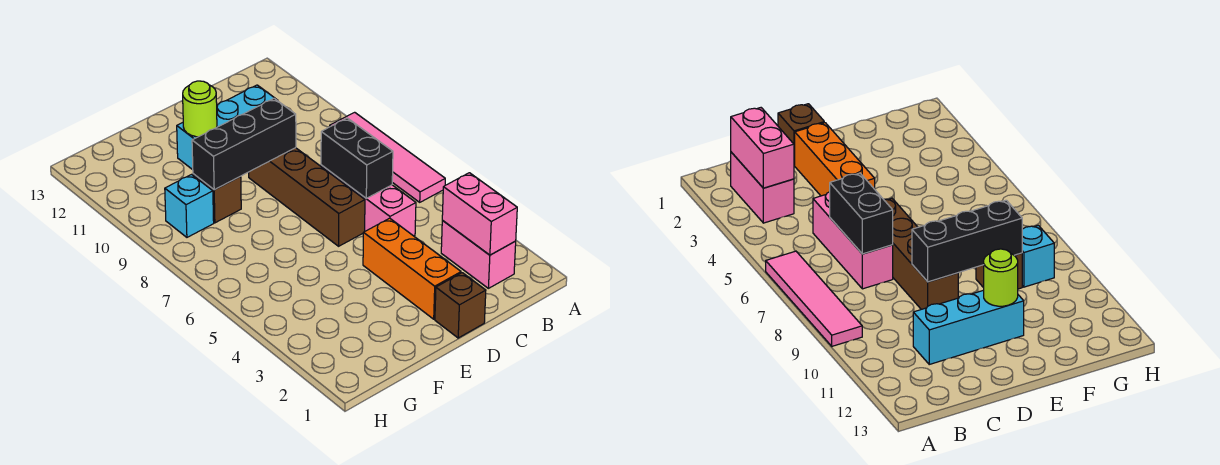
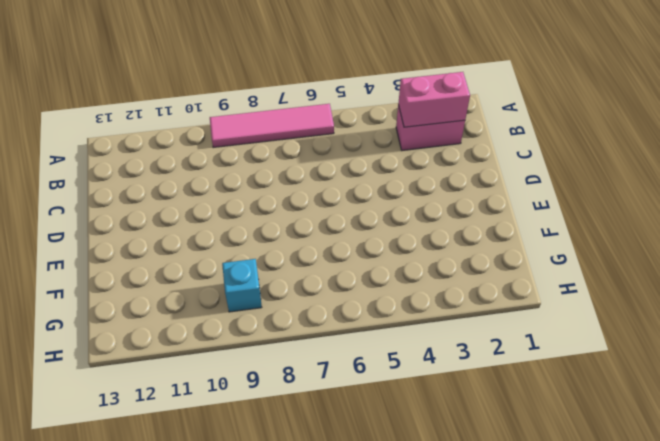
none -> pink brick C5:C7 level 1
none -> cyan brick C11:E11 level 1
none -> brown brick D1 level 1

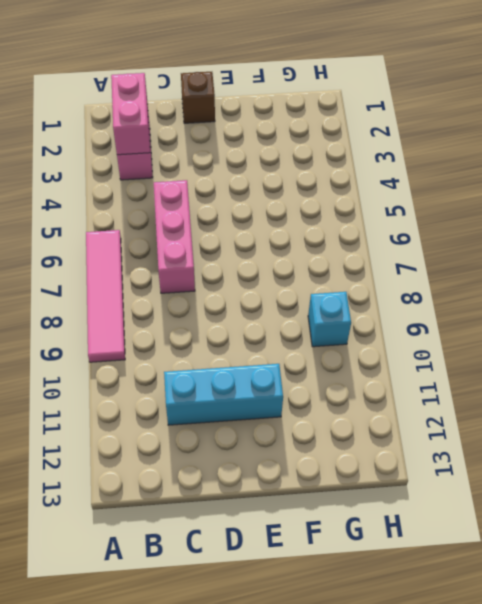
none -> orange brick D2:D4 level 1
none -> brown brick D6:D9 level 1
none -> brown brick F9 level 1

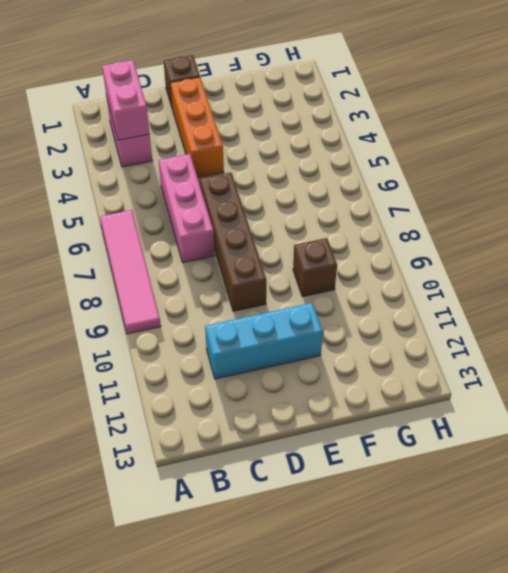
none -> cyan brick G9 level 1
none -> black brick C6:C7 level 2
none -> black brick D9:F9 level 2

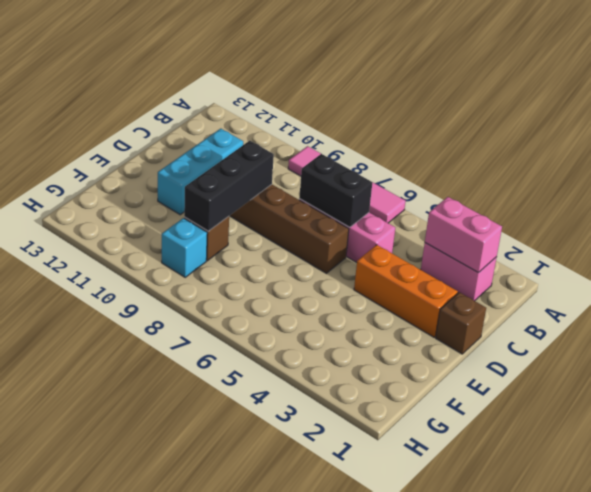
none -> lime round brick E11 level 2

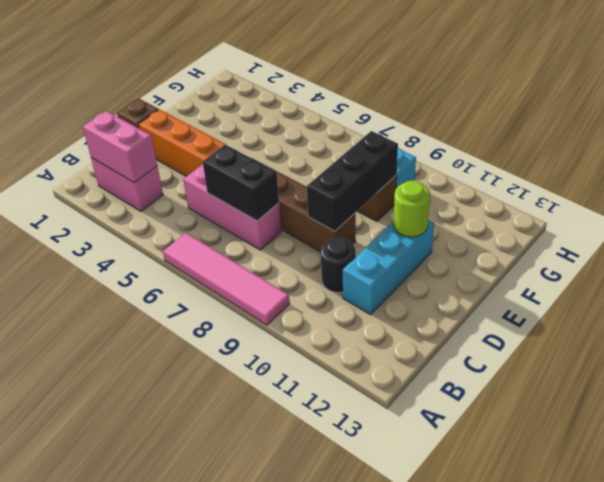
black round brick C10 level 1 -> none

